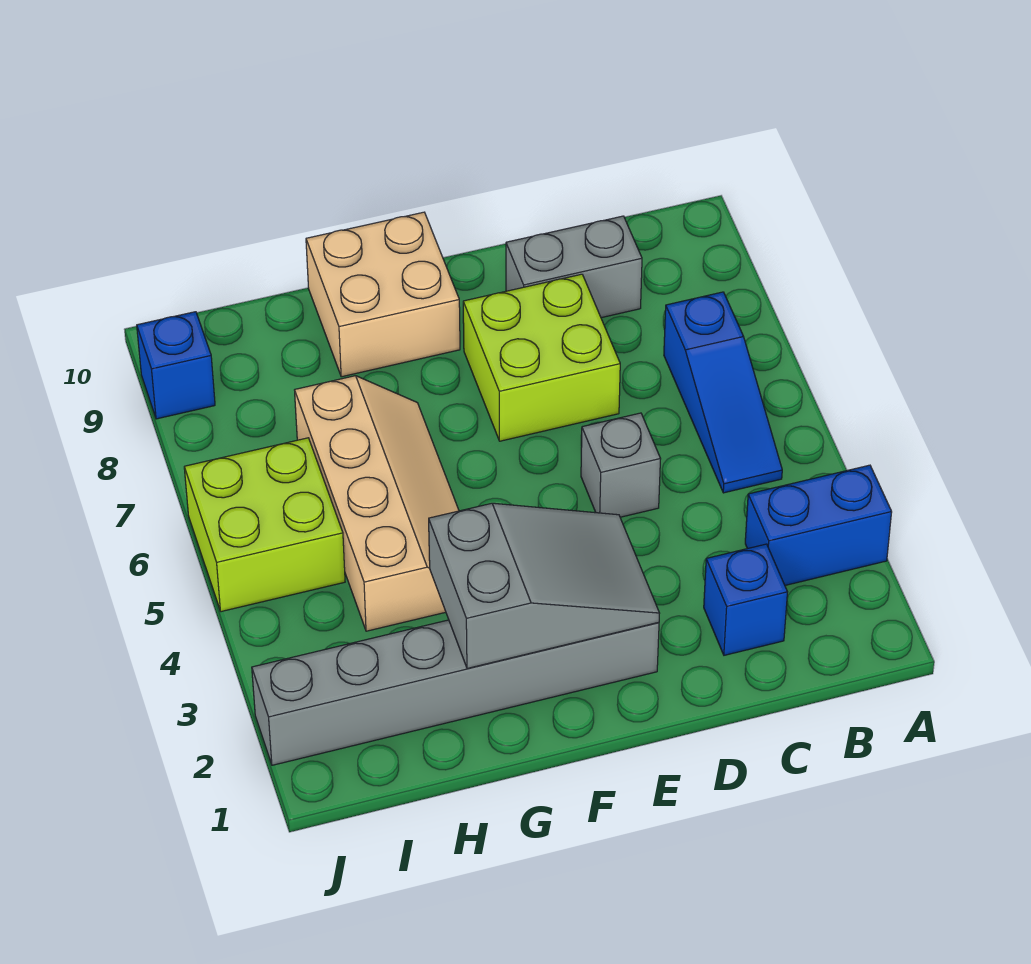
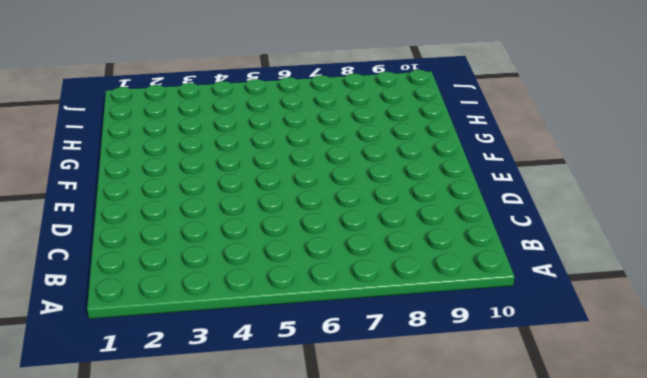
none -> blue brick A3:B3 level 1
none -> blue slope B5:B7 level 1 top 7
none -> blue brick C2 level 1

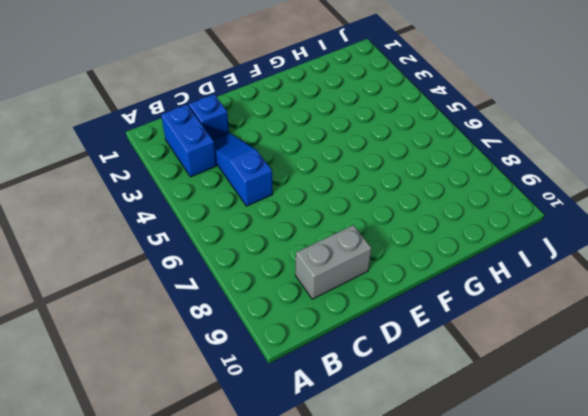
blue brick B2:B3 level 1 -> blue brick A3:B3 level 1
blue slope C3:C5 level 1 top 5 -> blue slope B5:B7 level 1 top 7
none -> grey brick D5 level 1
none -> lime brick D7:E8 level 1
none -> grey brick E2:J2 level 1

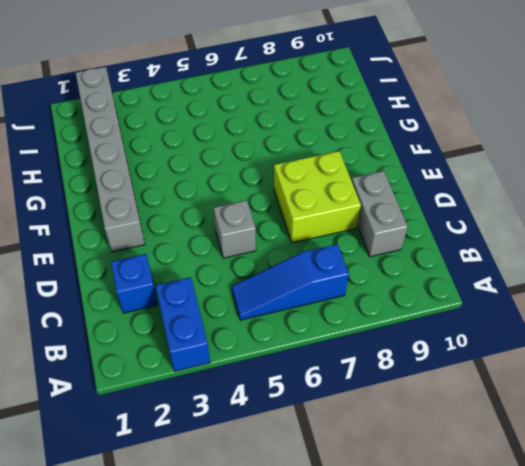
none -> tan brick F9:G10 level 1
none -> tan slope G4:H7 level 1 top H
none -> lime brick I5:J6 level 1

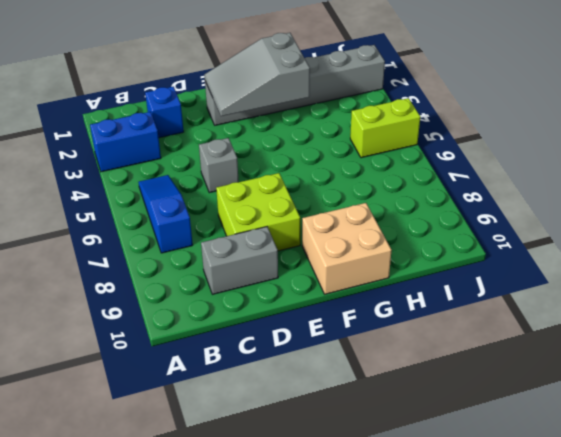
lime brick I5:J5 level 1 -> lime brick I5:J6 level 1
none -> tan slope G4:H7 level 1 top H
none -> blue brick J9 level 1

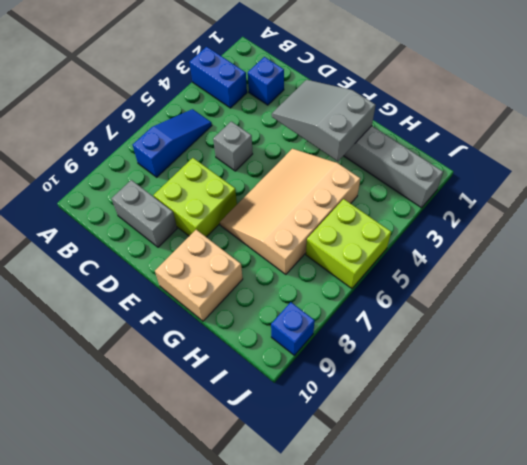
tan slope F4:H7 level 1 top H -> tan slope G4:H7 level 1 top H

